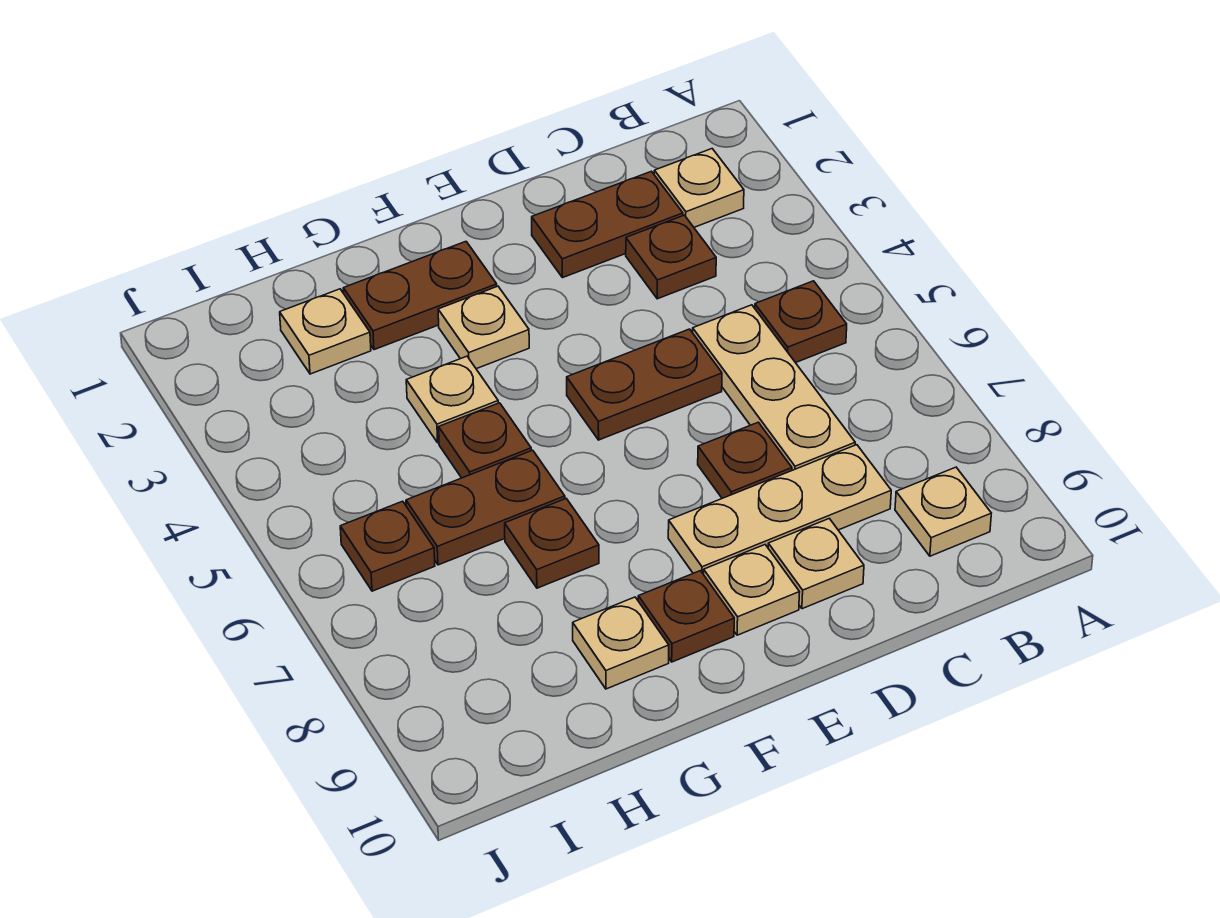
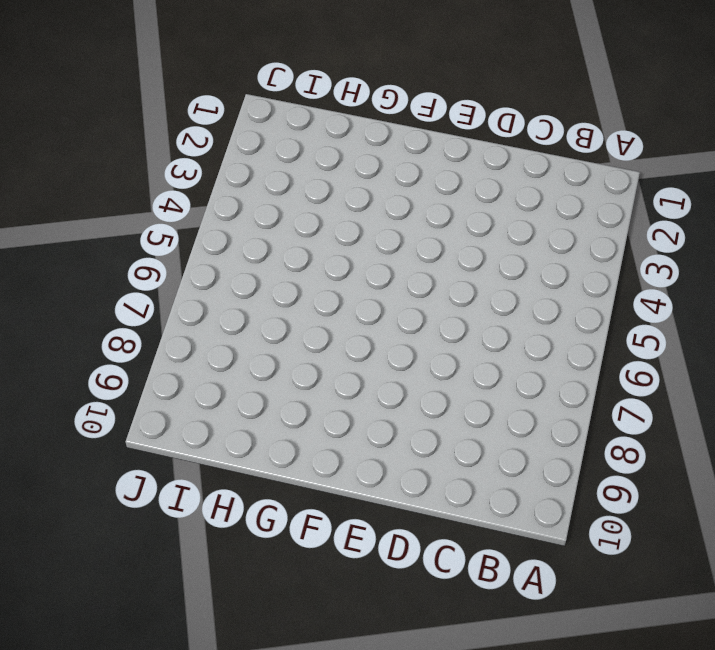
none -> tan plate B2 level 1
none -> brown plate B5 level 1
none -> tan plate B9 level 1

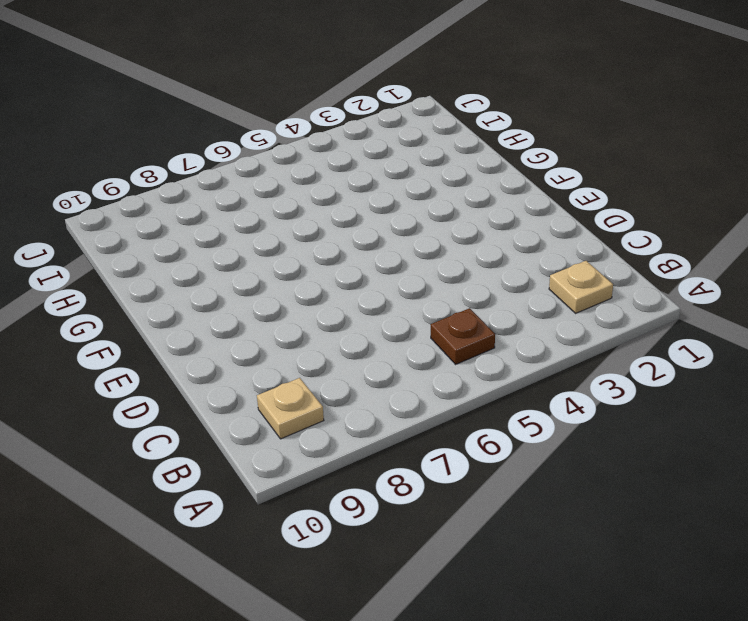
none -> brown plate C2:D2 level 1
none -> brown plate C3 level 1
none -> tan plate C5:C7 level 1

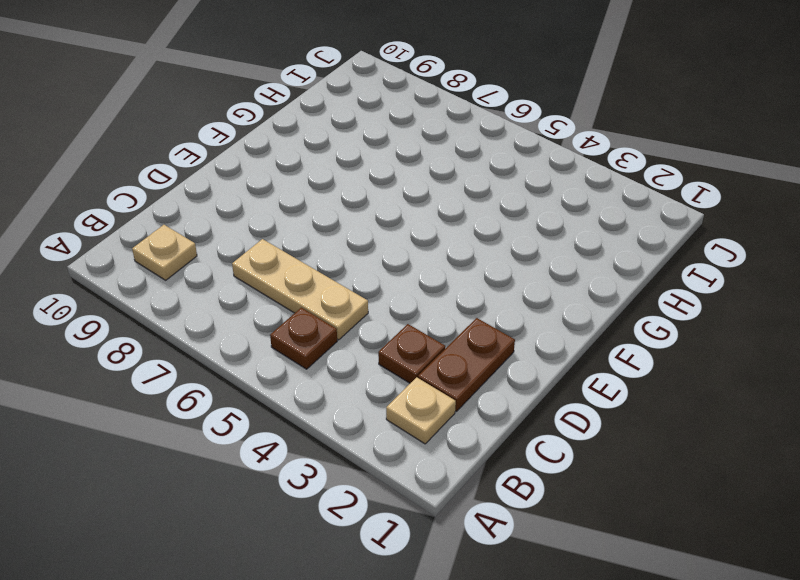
none -> tan plate C8:E8 level 1
none -> brown plate D5:E5 level 1
none -> brown plate D7 level 1

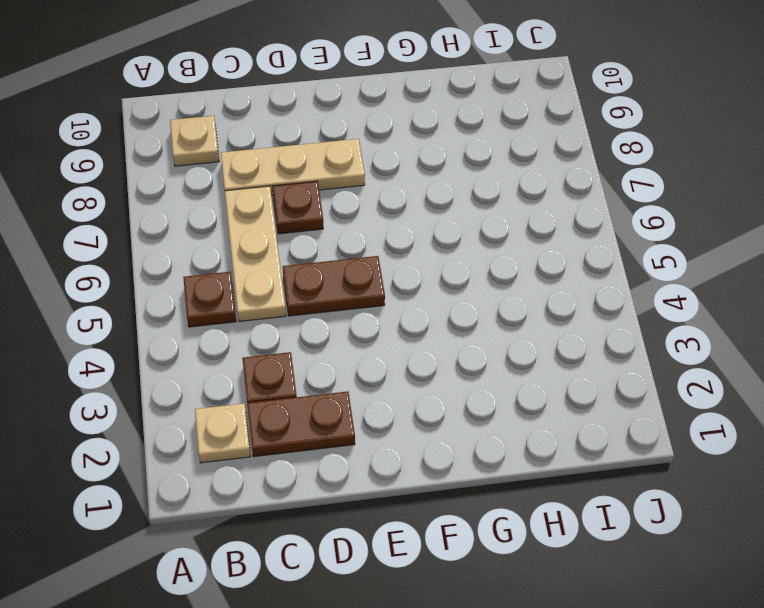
none -> tan plate D9 level 1
none -> tan plate E9 level 1
none -> brown plate F2:G2 level 1

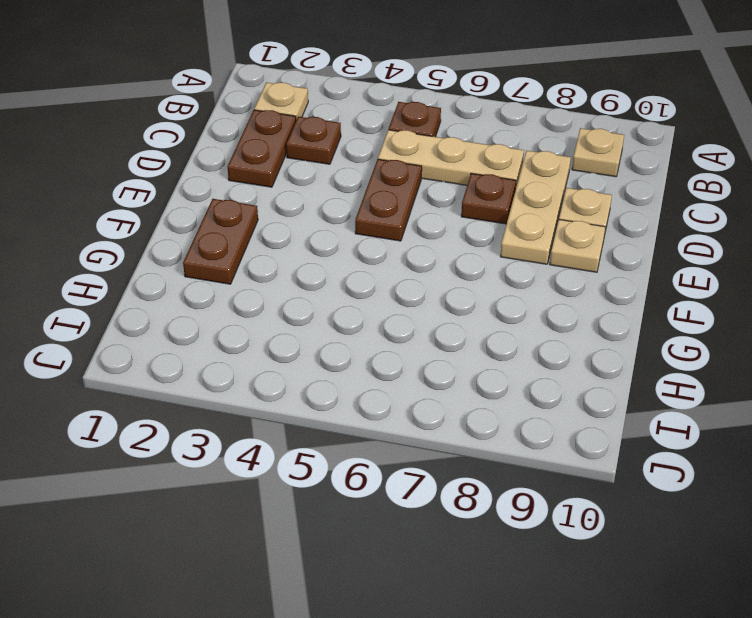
none -> tan plate F3 level 1
none -> brown plate F9 level 1
none -> tan plate G4 level 1

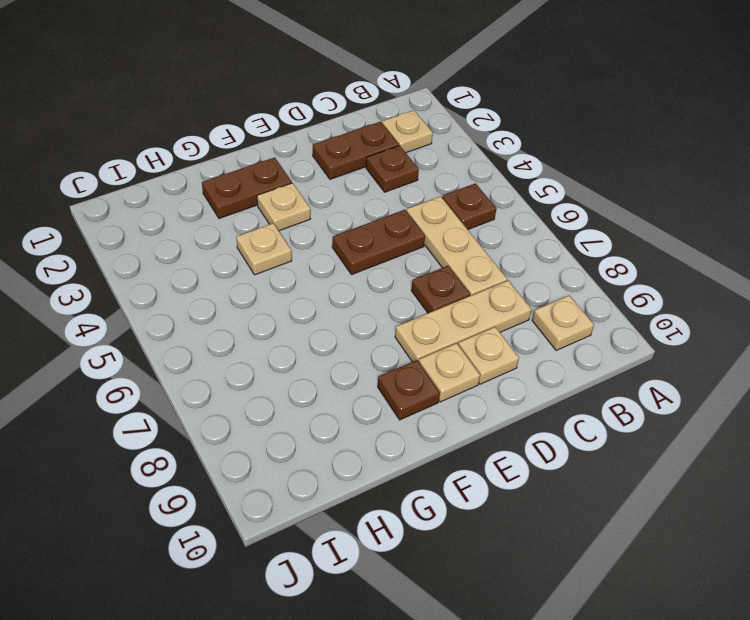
none -> brown plate G5 level 1
none -> brown plate G6:H6 level 1
none -> brown plate G7 level 1

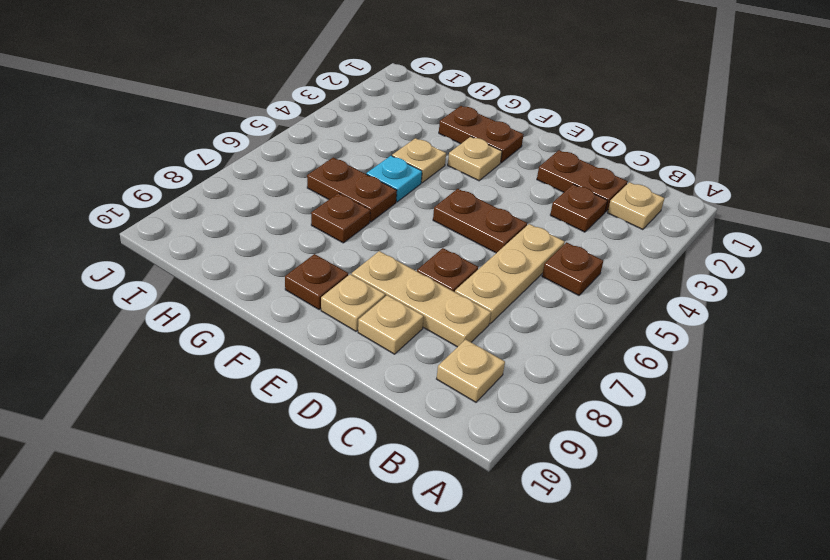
cyan plate G5 level 1 -> brown plate G5 level 1
none -> tan plate G9 level 1
none -> tan plate H2 level 1
none -> brown plate I6 level 1

